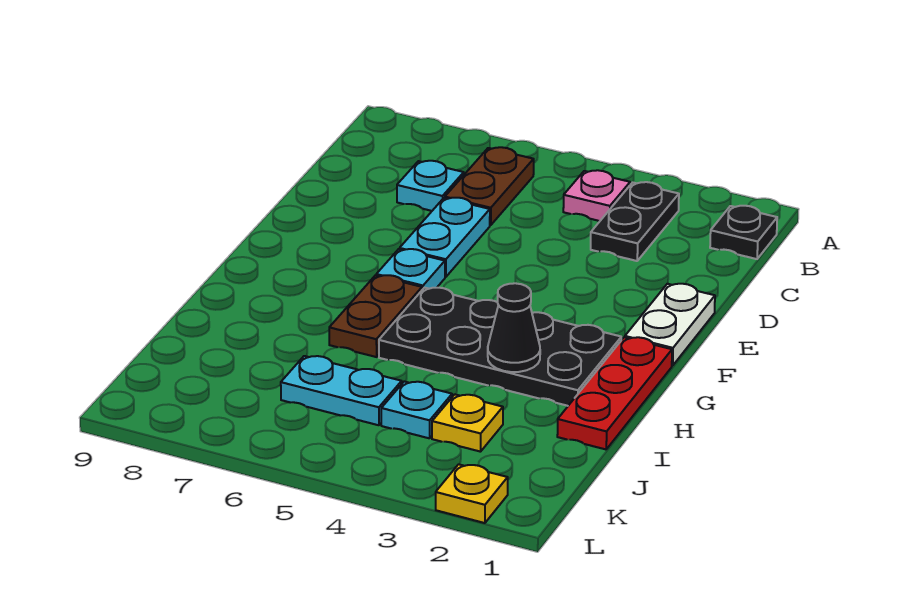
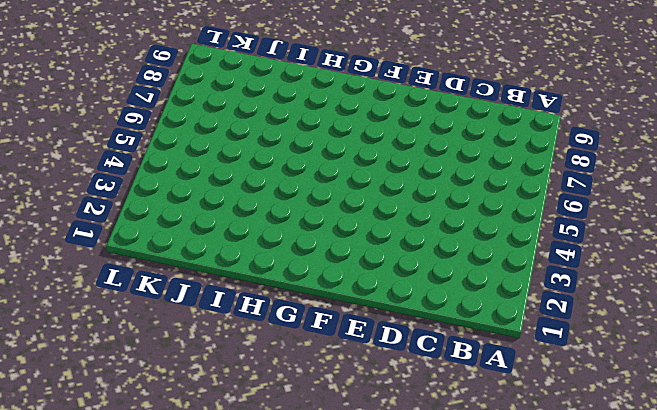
none -> black plate B1 level 1
none -> black plate B3:C3 level 1
none -> pink plate B4 level 1

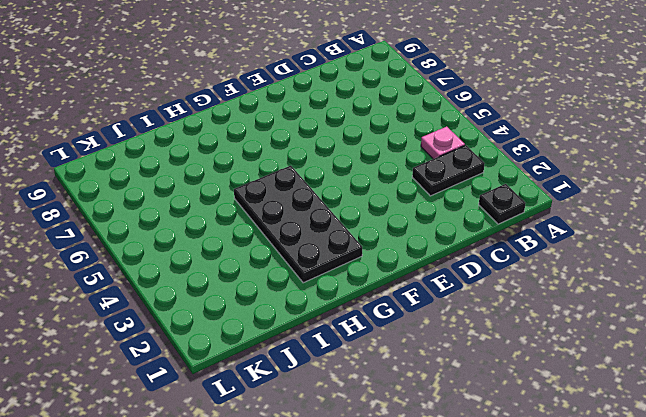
none -> brown plate B6:C6 level 1
none -> cyan plate C7 level 1
none -> cyan plate D6:E6 level 1

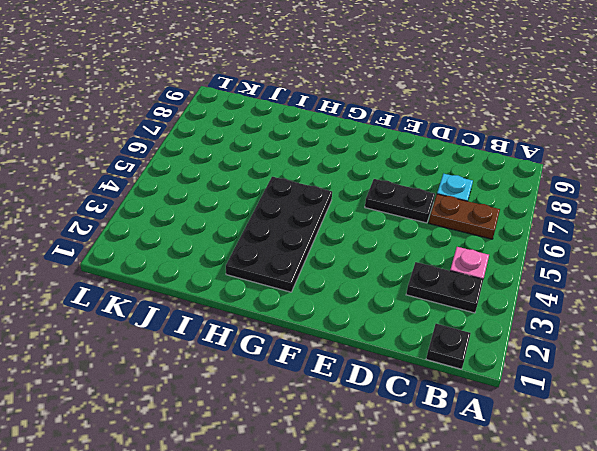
black plate D6:E6 level 1 -> cyan plate D6:E6 level 1
none -> white plate E1:F1 level 1
none -> cyan plate F6 level 1
none -> red plate G1:I1 level 1

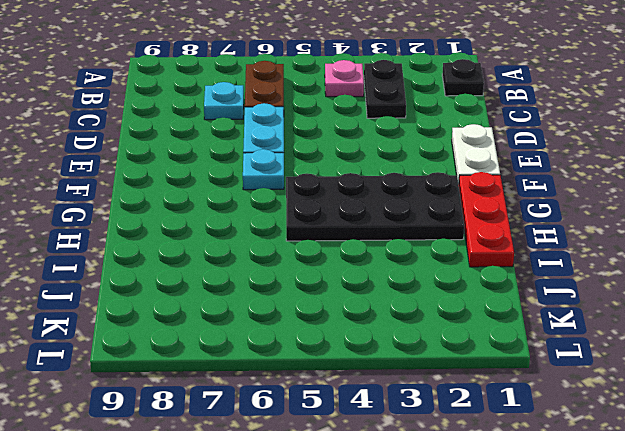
none -> brown plate G6:H6 level 1
none -> yellow plate J3 level 1
none -> cyan plate J4 level 1

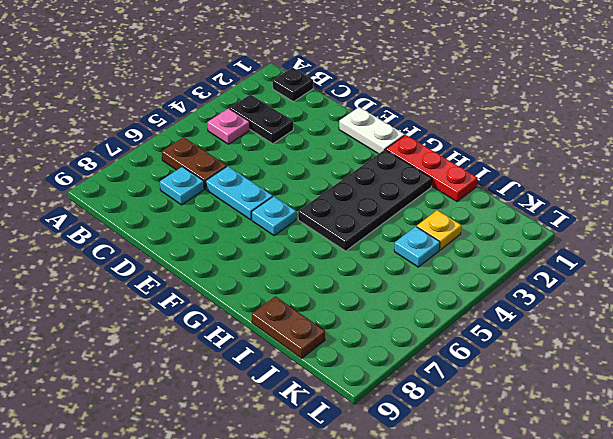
brown plate I9:J9 level 1 -> brown plate G6:H6 level 1
none -> cyan plate J5:J6 level 1
none -> yellow plate L2 level 1
none -> black cone H3 level 2

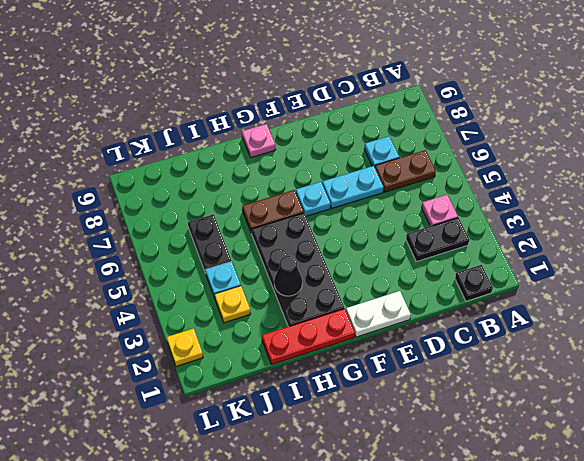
pink plate G9 level 1 -> none
black plate J5:J6 level 1 -> cyan plate J5:J6 level 1

